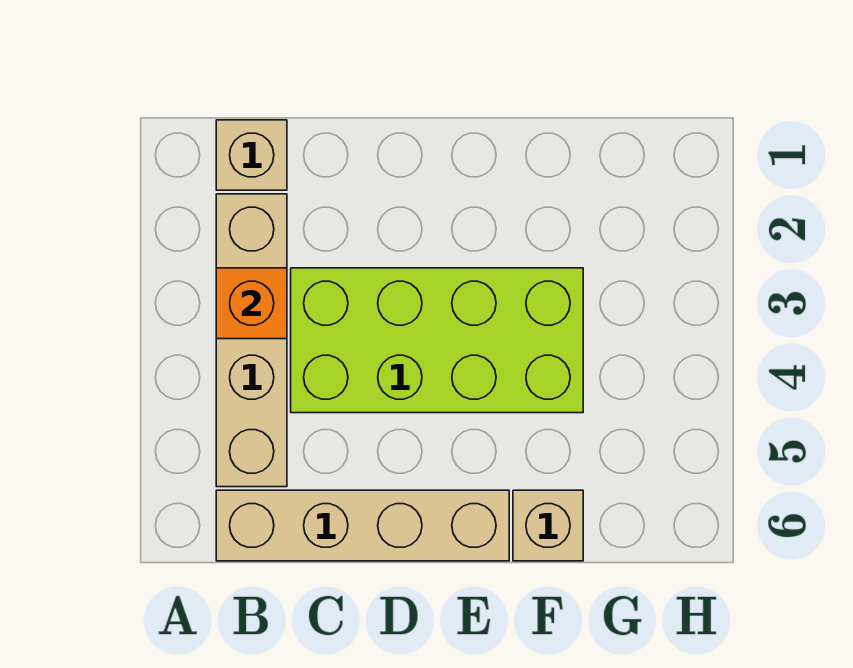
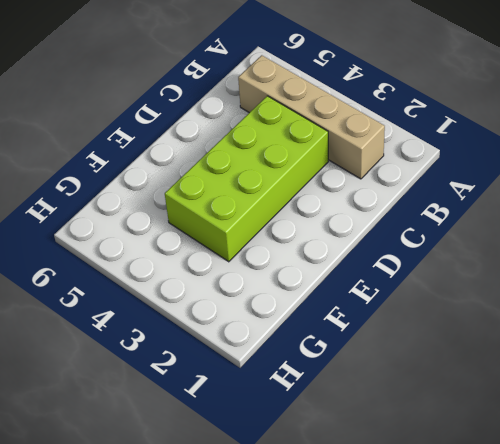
none -> tan brick B1 level 1
none -> tan brick B6:E6 level 1

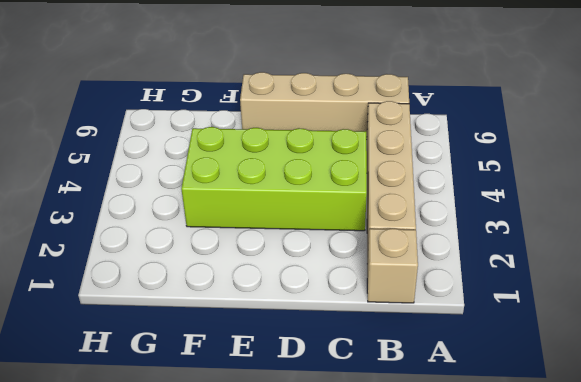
none -> tan brick F6 level 1
none -> orange brick B3 level 2

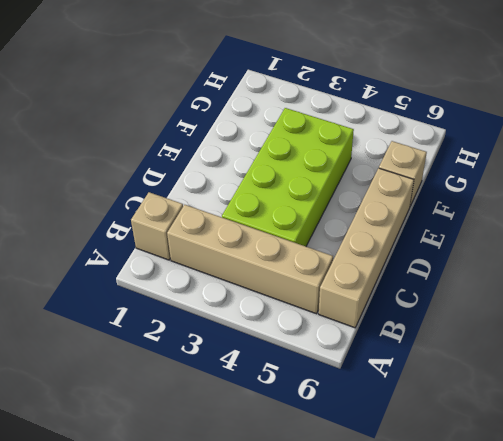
none -> orange brick B3 level 2

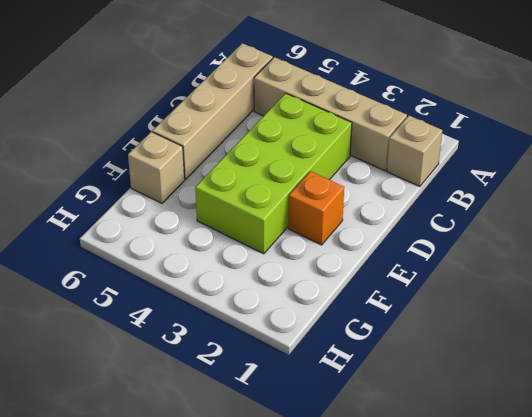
orange brick E2 level 1 -> orange brick B3 level 2

